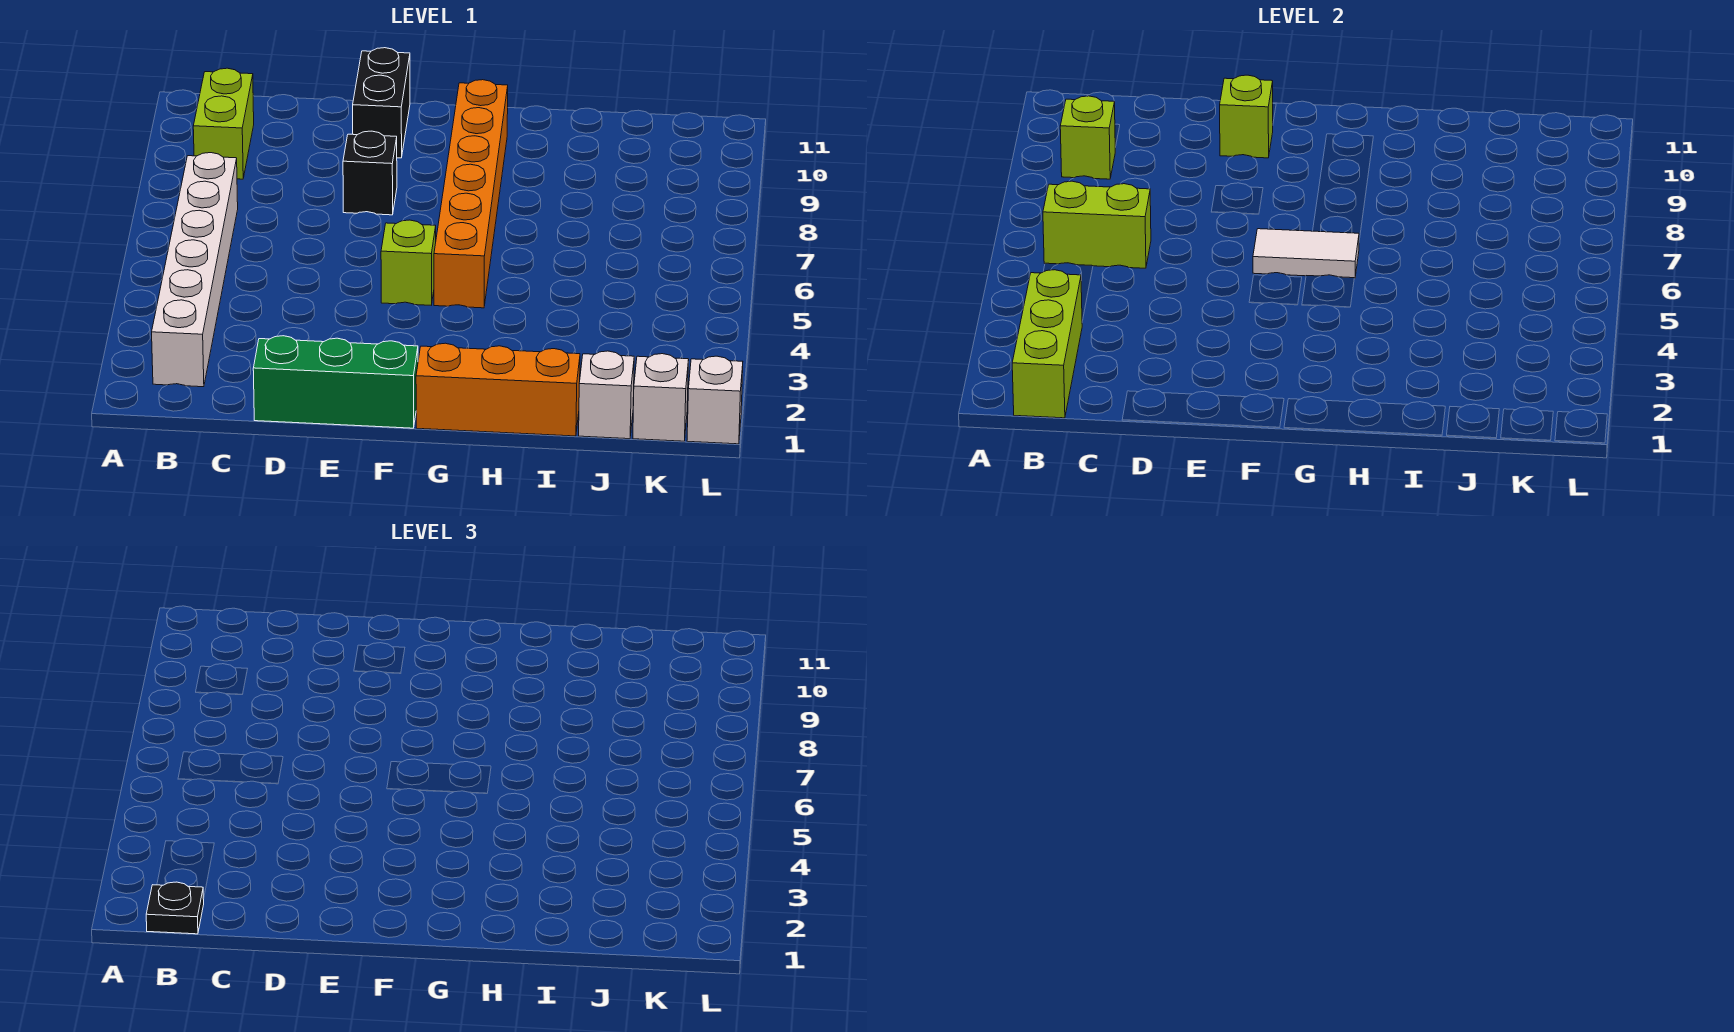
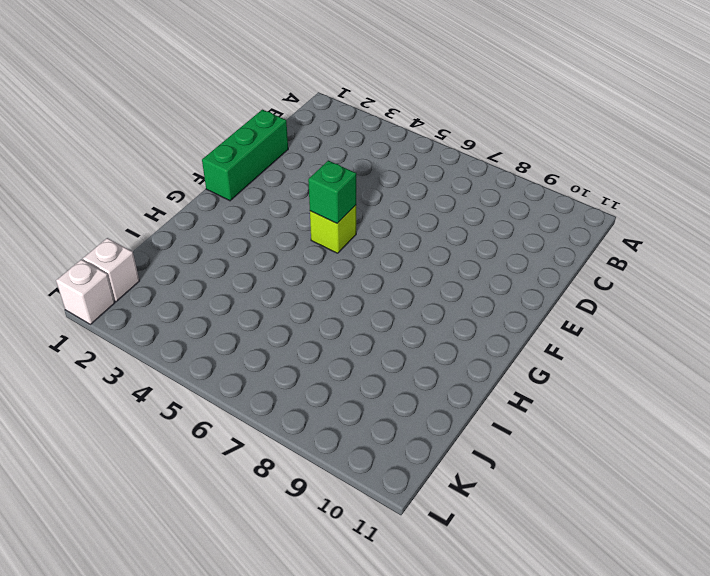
green brick F5 level 2 -> none
none -> white brick B2:B7 level 1
none -> lime brick B9:B10 level 1
none -> black brick E8 level 1

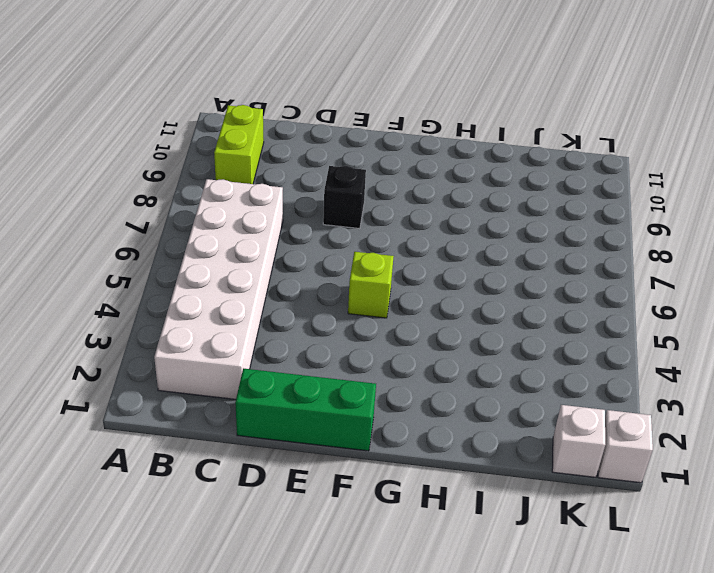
white brick B2:C7 level 1 -> white brick B2:B7 level 1
none -> black brick E10:E11 level 1
none -> orange brick G1:I1 level 1
none -> orange brick G5:G10 level 1

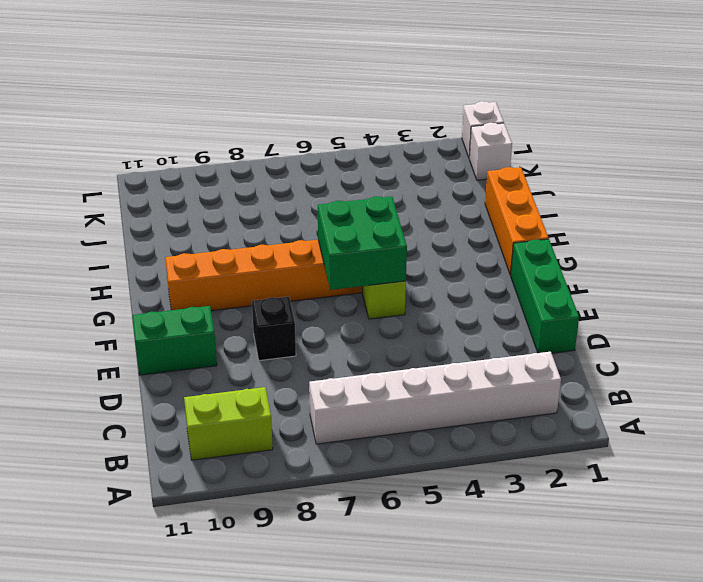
green brick E10:E11 level 1 -> black brick E10:E11 level 1
green brick F5:G6 level 2 -> white tile F6:G6 level 2
none -> white brick J1 level 1
none -> lime brick B1:B3 level 2
none -> lime brick B6:C6 level 2

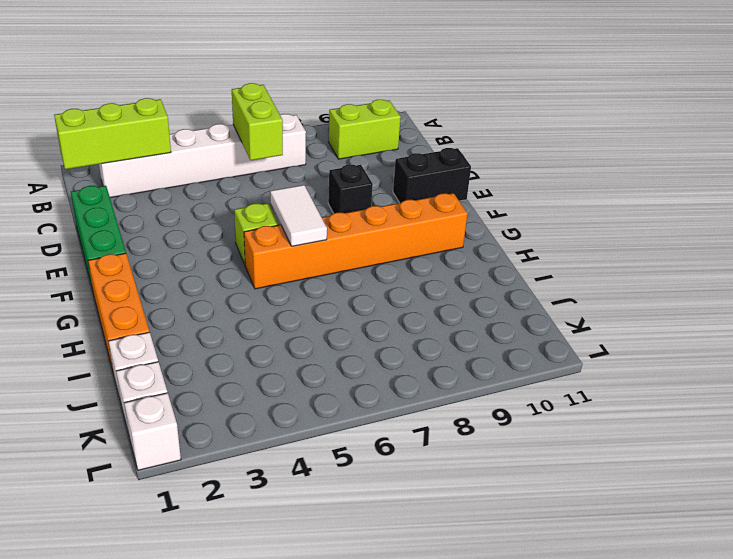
none -> lime brick B9 level 2
none -> lime brick E10 level 2
none -> black plate B1 level 3

